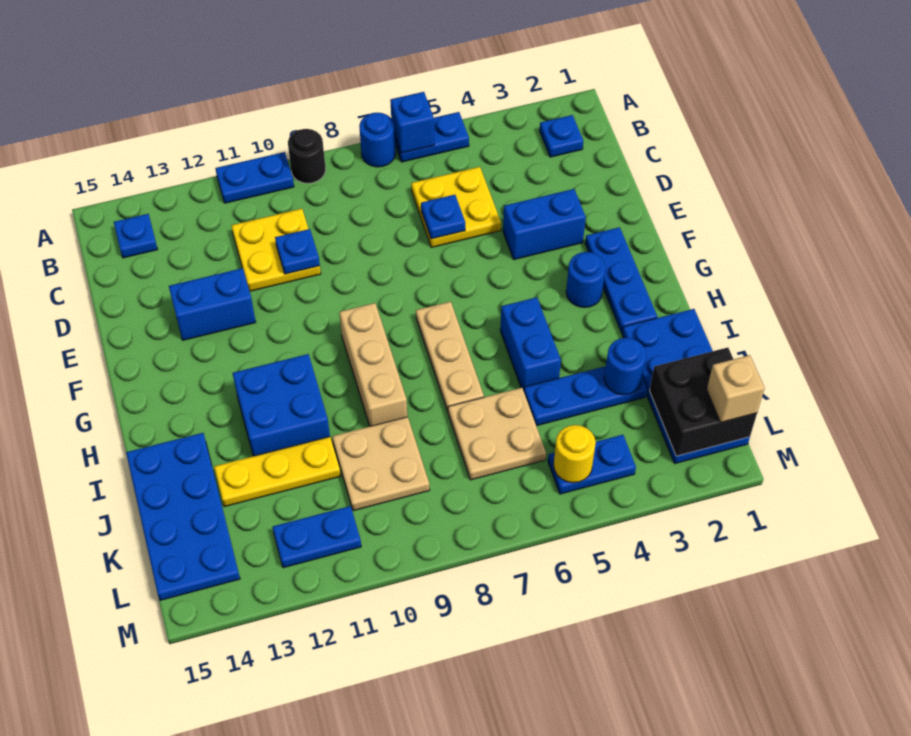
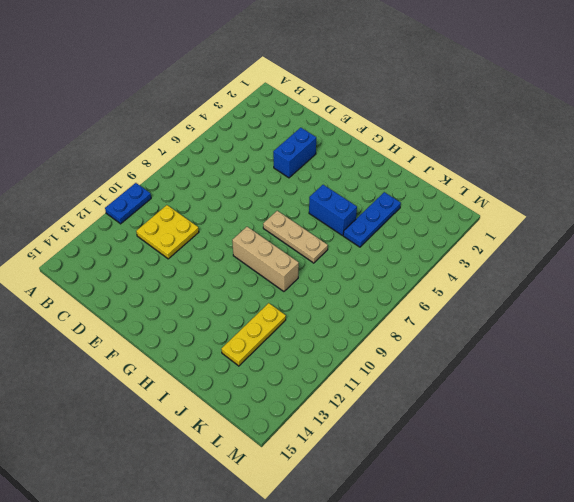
none -> blue plate A5:A6 level 1
none -> blue round brick A7 level 1
none -> black round brick A9 level 1
none -> blue plate B2 level 1

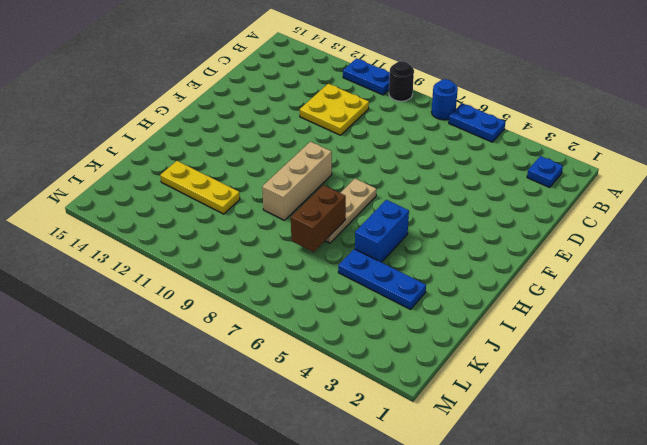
brown brick I7:J7 level 2 -> none
none -> blue plate B14 level 1
none -> yellow plate C5:D6 level 1
none -> blue brick E3:E4 level 1
none -> blue brick E12:E13 level 1

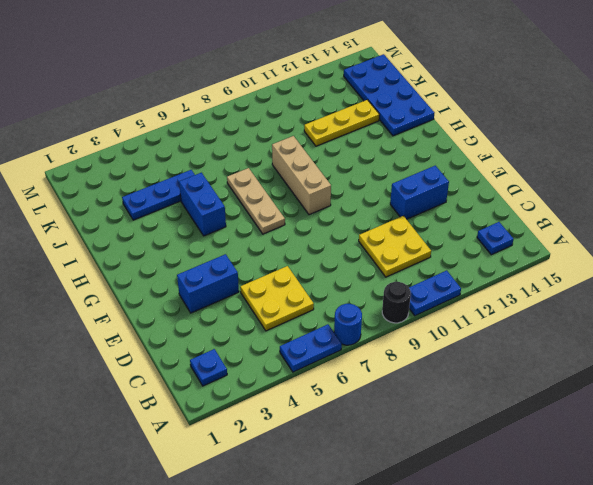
none -> blue plate F2:H2 level 1
none -> blue round brick G3 level 1
none -> blue brick H11:I12 level 1
none -> blue plate I1:L2 level 1

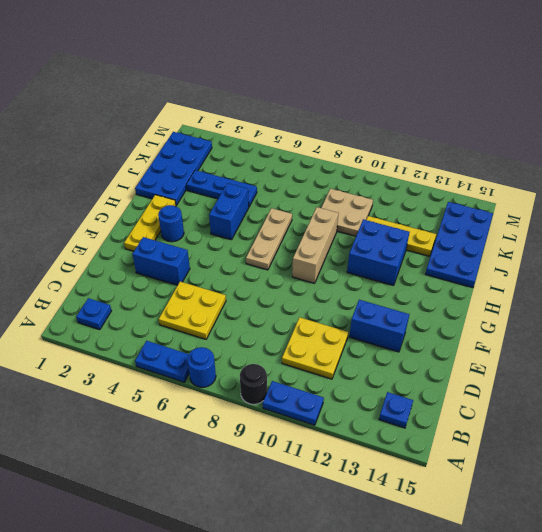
yellow plate F2:H2 level 1 -> blue plate F2:H2 level 1
none -> tan plate J6:K7 level 1
none -> blue plate L4:L5 level 1
none -> blue plate L11:L12 level 1
none -> blue brick A6 level 2

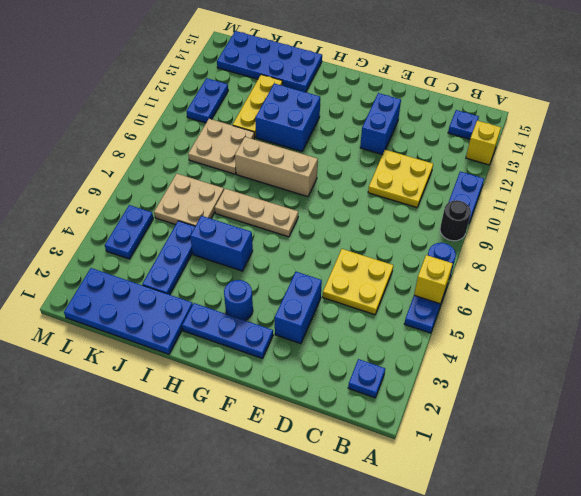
yellow brick A6 level 2 -> blue brick A6 level 2
yellow brick A13 level 1 -> none
none -> blue plate D6 level 2
none -> blue plate D10 level 2
none -> blue round brick J3 level 2
none -> black brick K1:L2 level 2

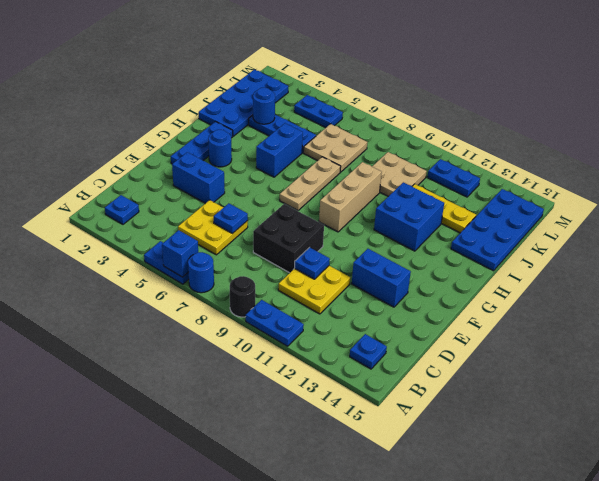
black brick D8:E9 level 1 -> black brick K1:L2 level 2
none -> yellow round brick L5 level 2
none -> tan brick L1 level 3

